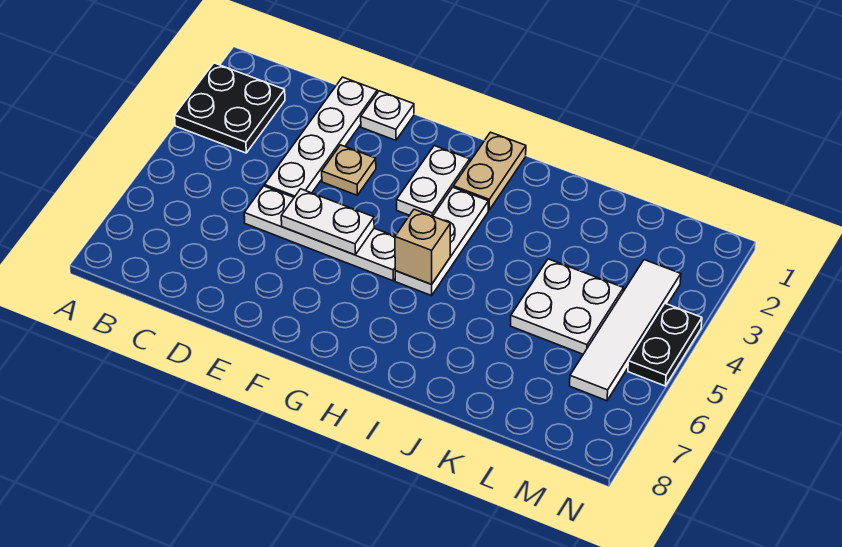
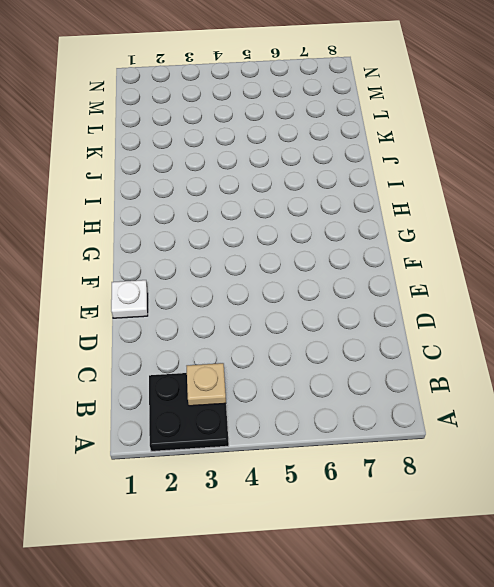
tan plate B3 level 2 -> tan plate E3 level 1
none -> white plate D1:D4 level 1
none -> white plate D5:G5 level 1
none -> white plate G2:G3 level 1

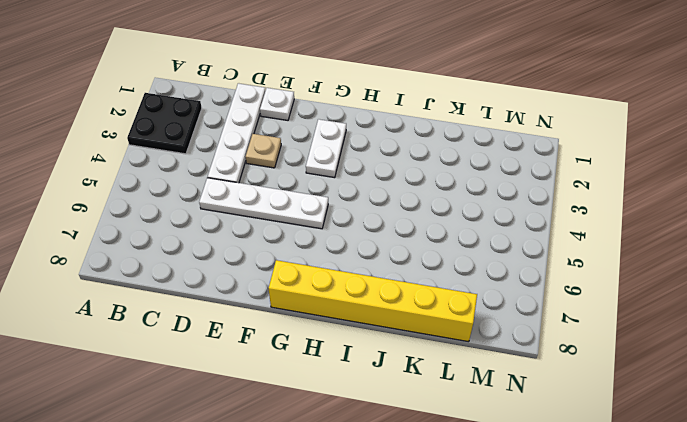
yellow brick G8:L8 level 1 -> none
none -> tan plate H1:H2 level 1
none -> white plate H3:H5 level 1
none -> white plate K4:L5 level 1

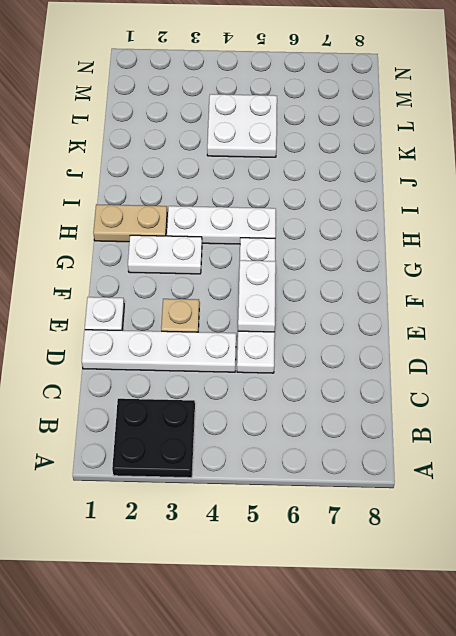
none -> white tile M3:M6 level 1
none -> black plate N4:N5 level 1
none -> tan brick H5 level 2

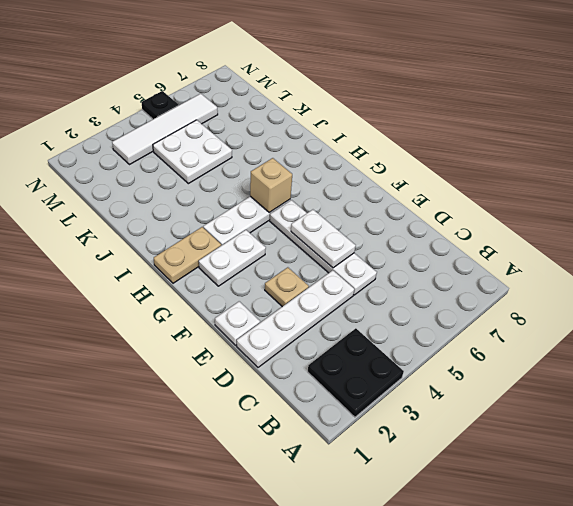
black plate N5 level 1 -> black plate N4:N5 level 1

